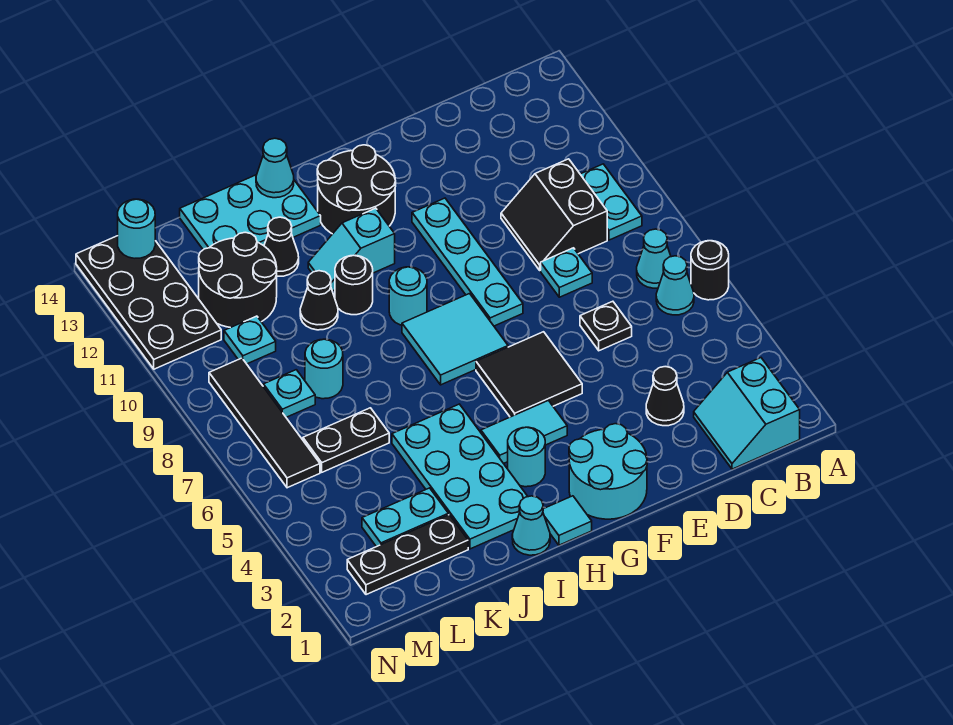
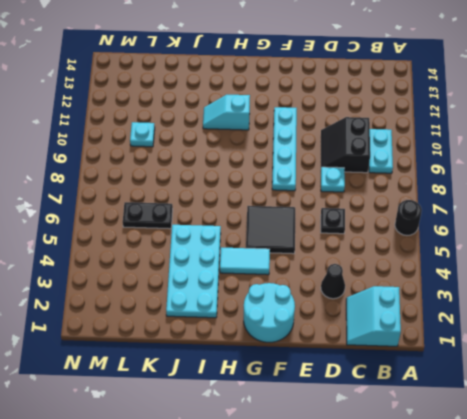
none -> cyan cone B6 level 1
none -> cyan cone B7 level 1
none -> cyan tile G7:H8 level 1
none -> black round brick G12:H13 level 1

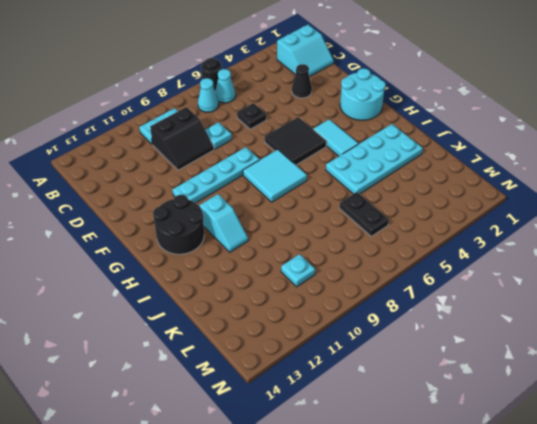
none -> cyan tile H1 level 1
none -> cyan round brick H3 level 1
none -> cyan round brick H9 level 1
none -> cyan cone I1 level 1

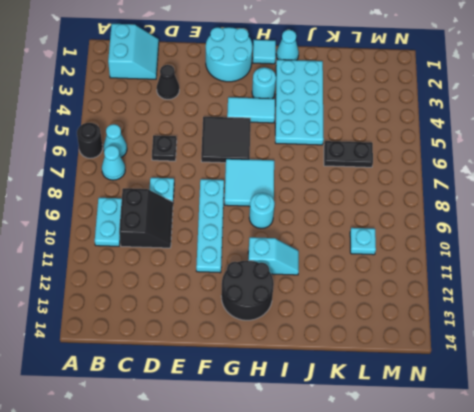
none -> black round brick I10 level 1
none -> cyan plate I13:K14 level 1
none -> black cone J10 level 1
none -> black cone J12 level 1

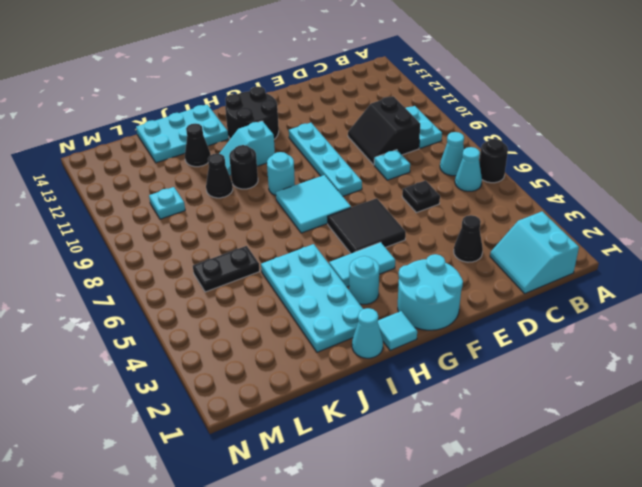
none -> black plate K2:M2 level 1
none -> cyan plate K3:L3 level 1
none -> cyan round brick K8 level 1
none -> black round brick K11:L12 level 1

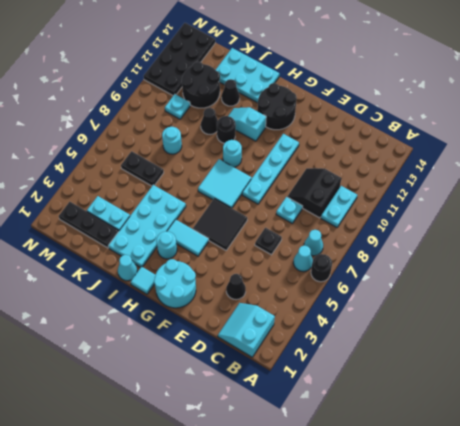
none -> cyan plate L8 level 1
none -> black tile M6:M9 level 1
none -> cyan cone I14 level 2
none -> cyan round brick M14 level 2

